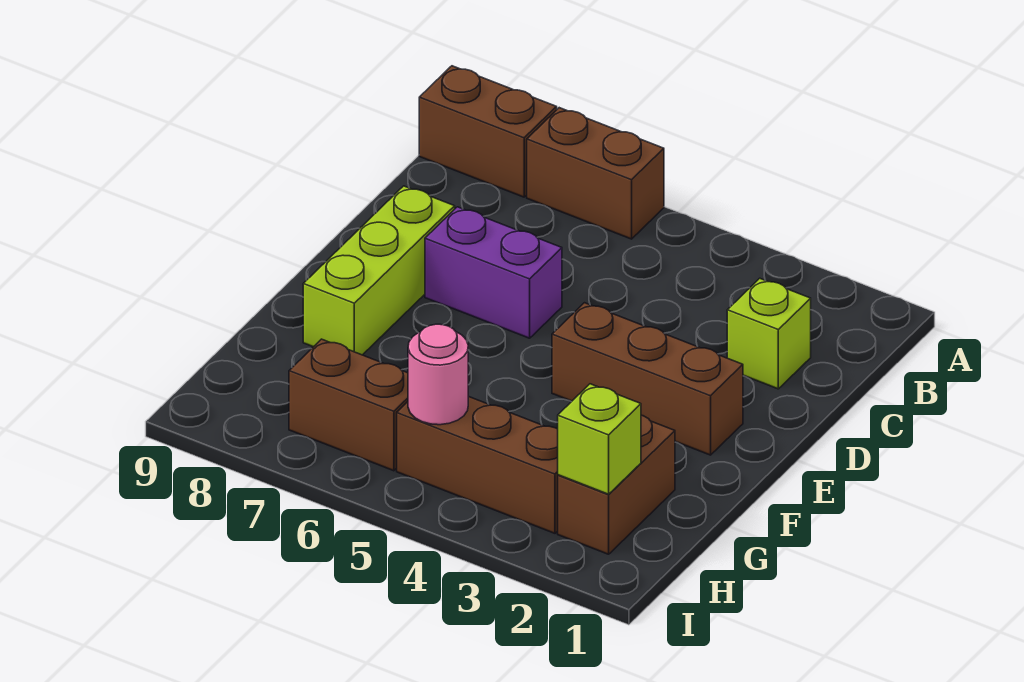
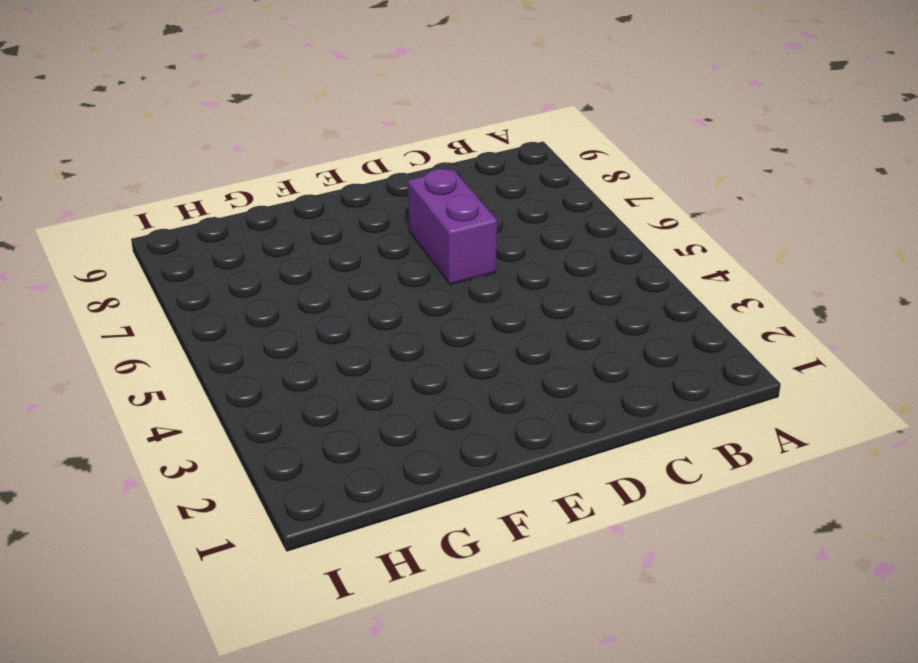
none -> brown brick A6:A7 level 1
none -> brown brick A8:A9 level 1

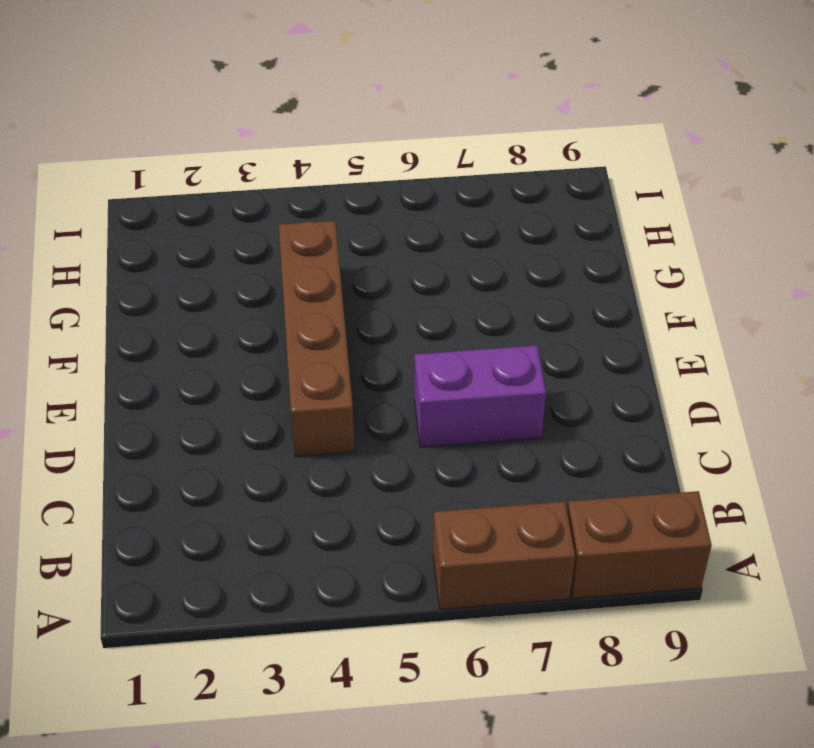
brown brick D4:G4 level 1 -> brown brick E2:E4 level 1
none -> lime brick C2 level 1
none -> lime brick D8:F8 level 1

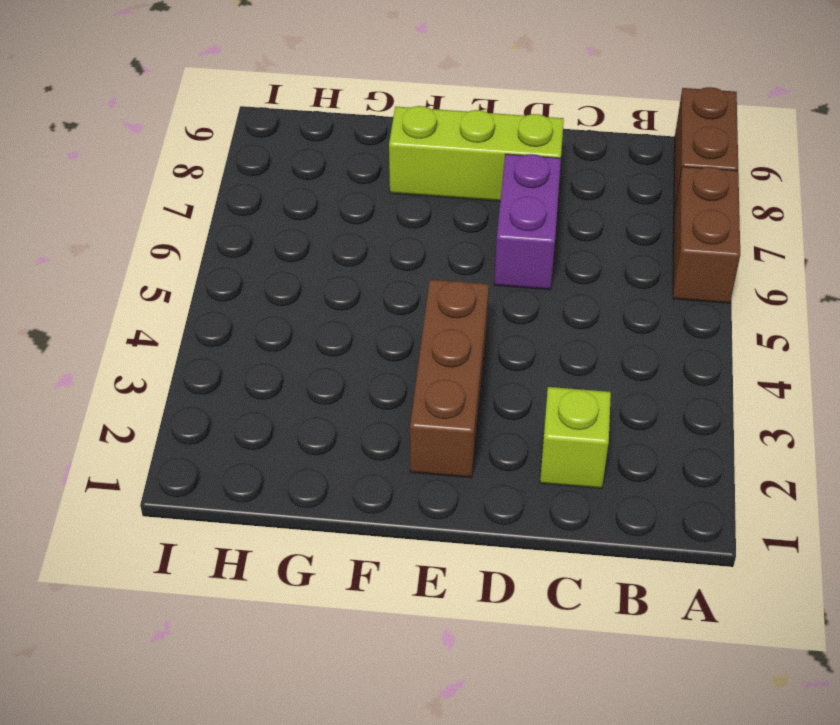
none -> brown brick G2:H2 level 1
none -> brown brick H3:H5 level 1

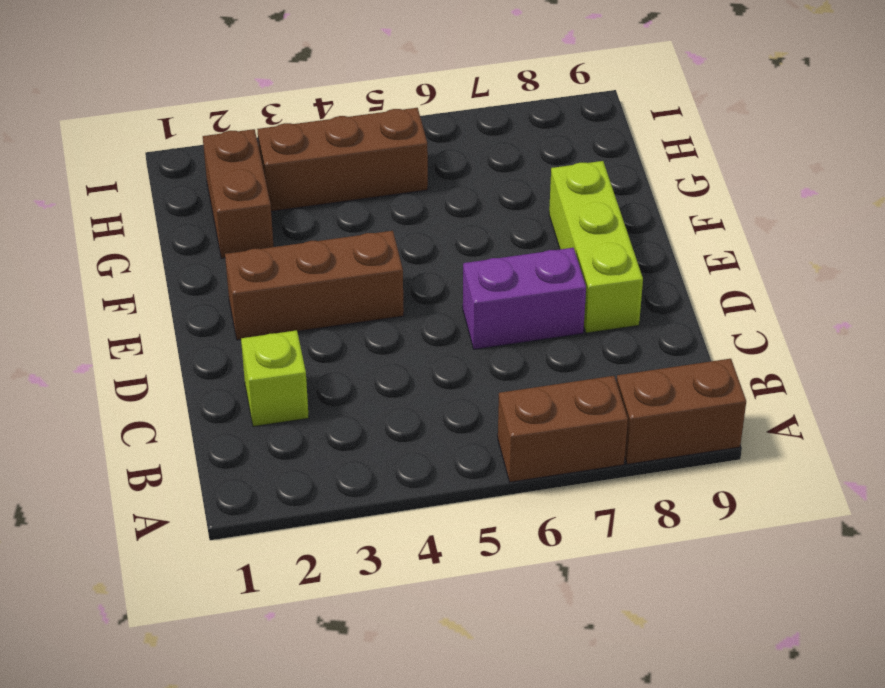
none -> brown brick H6:H7 level 1
none -> lime brick H2 level 2

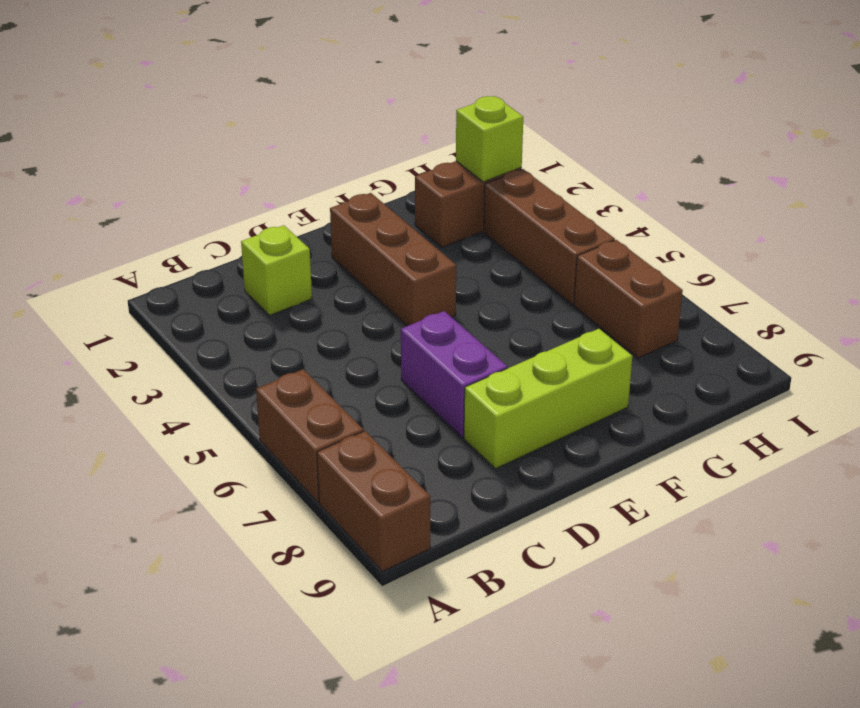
none -> pink round brick H5 level 2

